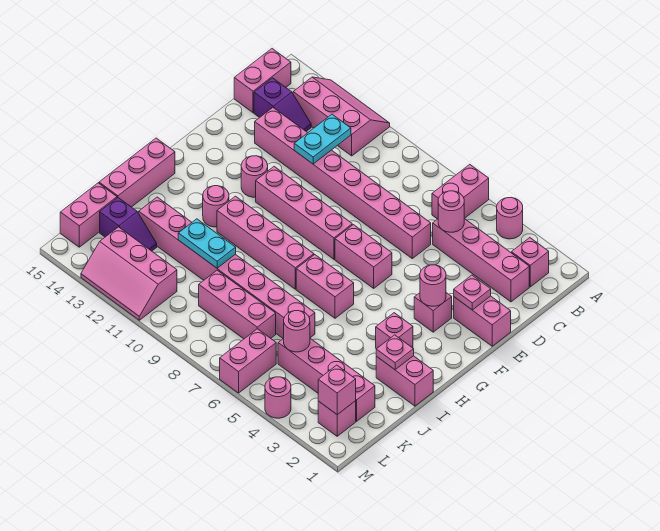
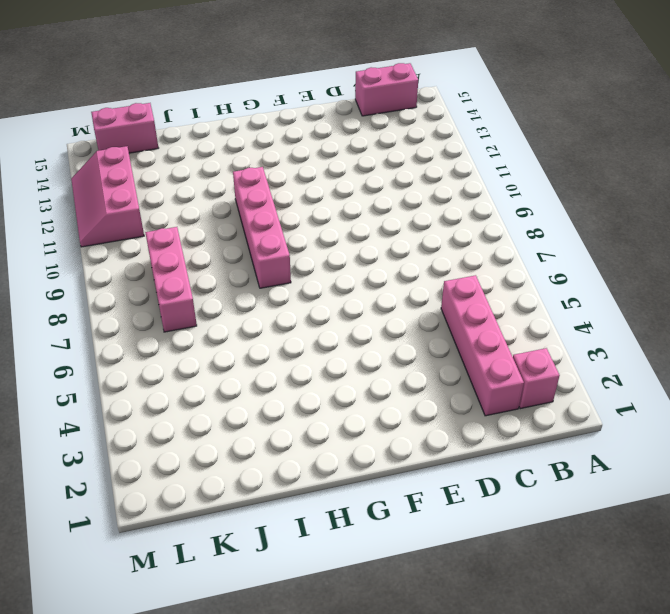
none -> pink round brick A4 level 1
none -> pink brick A6:B6 level 1
none -> pink slope A11:B13 level 1 top B
none -> purple slope C13:C14 level 1 top 14

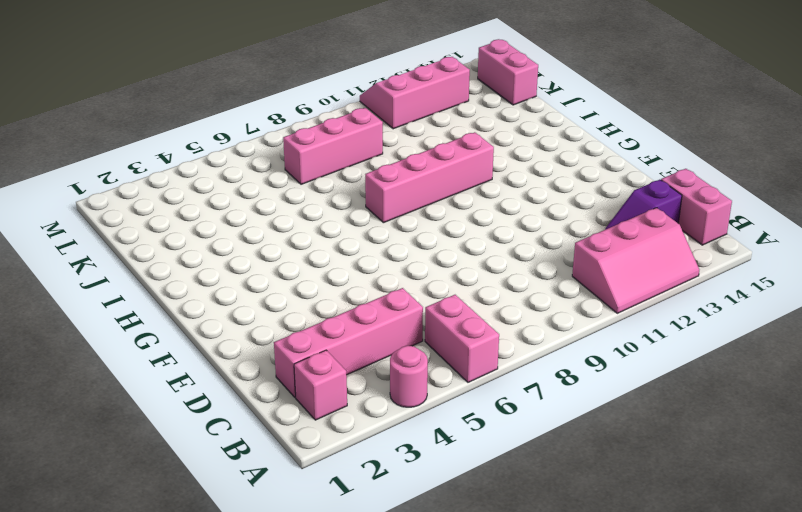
none -> pink brick D6:D13 level 1
none -> pink brick E1:E2 level 1
none -> pink brick F3 level 1
none -> pink brick F6:F7 level 1

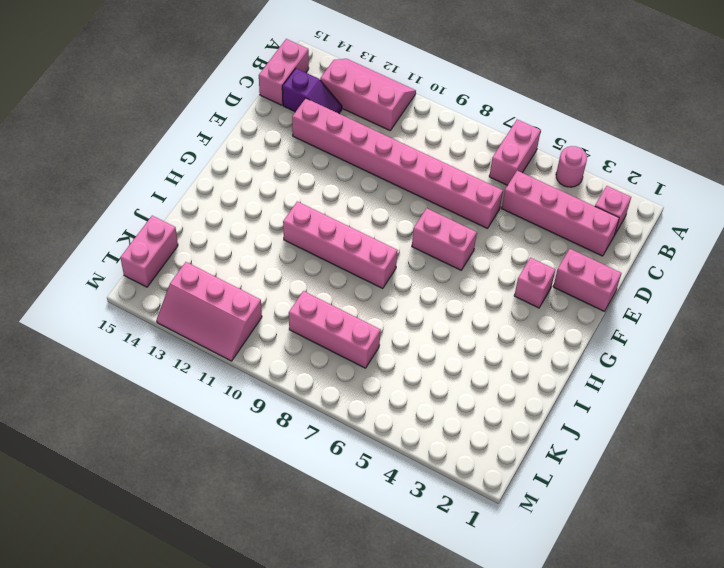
none -> pink brick F8:F11 level 1
none -> pink round brick F12 level 1
none -> pink brick H3 level 1
none -> pink brick H6:H7 level 1

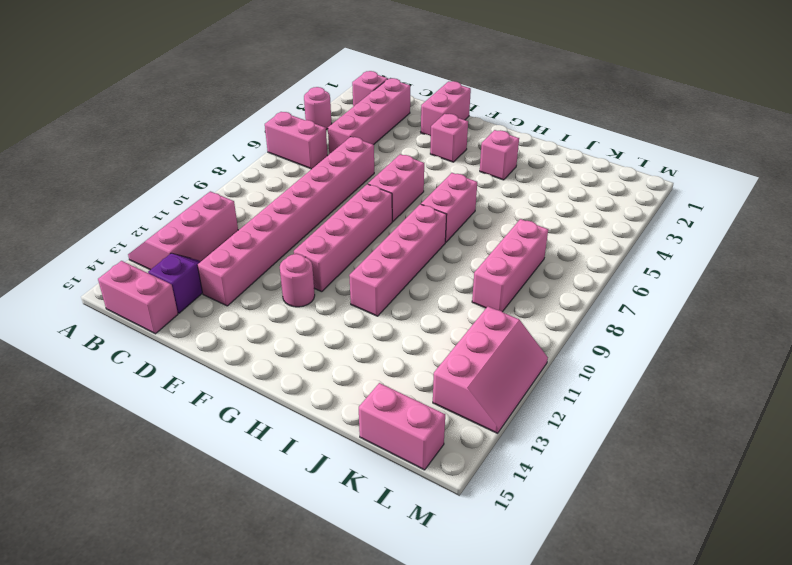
none -> pink round brick H12 level 1
none -> pink brick H15:J15 level 1
none -> pink brick I1:I2 level 1
none -> pink brick J6:J13 level 1

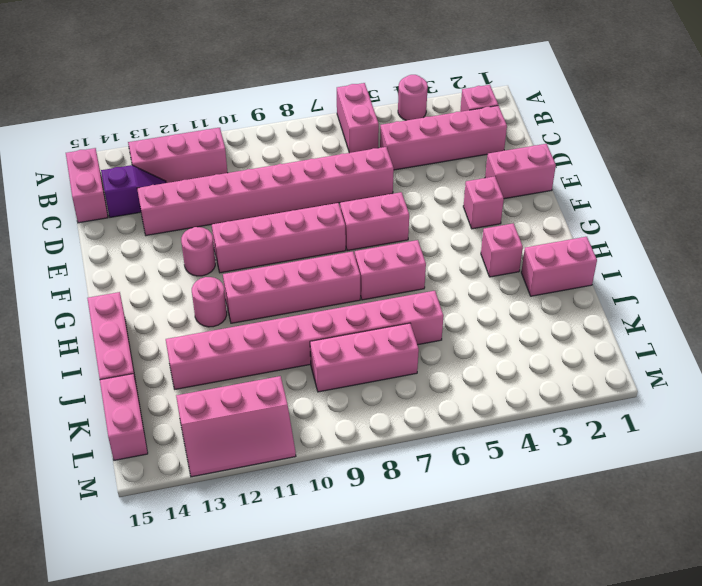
none -> pink brick K2:K5 level 1
none -> purple slope K13:K14 level 1 top 14
none -> pink brick L2 level 1
none -> pink brick L6:M6 level 1

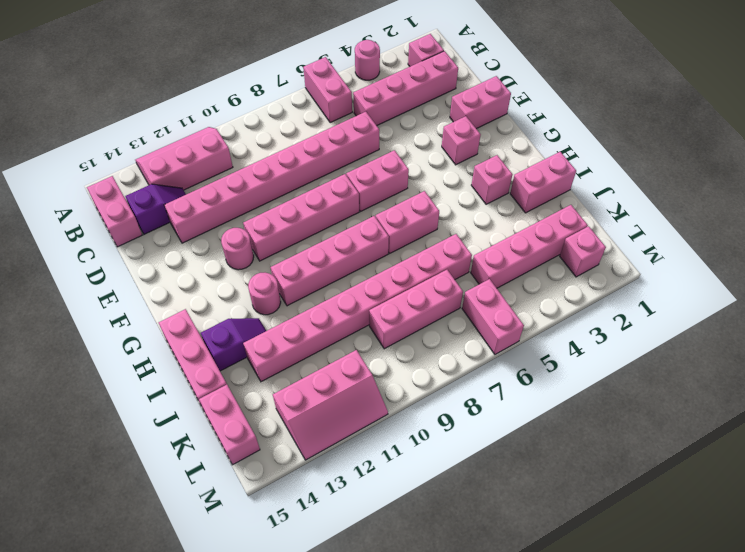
purple slope I13:I14 level 1 top 14 -> purple slope K13:K14 level 1 top 14
none -> pink round brick M4 level 1
none -> pink round brick C5 level 2
none -> cyan plate C11:D11 level 2
none -> pink plate E2 level 2

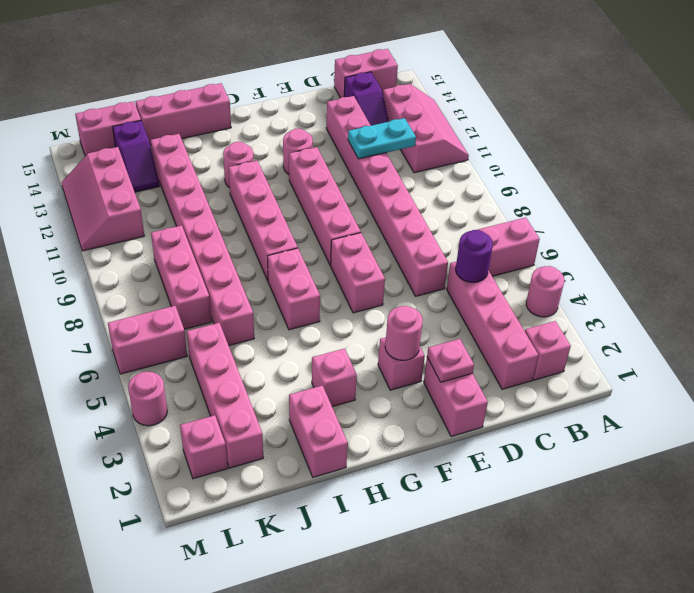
purple round brick C5 level 2 -> pink round brick C5 level 2
none -> pink plate I2 level 2
none -> cyan plate J10:J11 level 2
none -> pink round brick K5 level 2
none -> pink brick L2 level 2

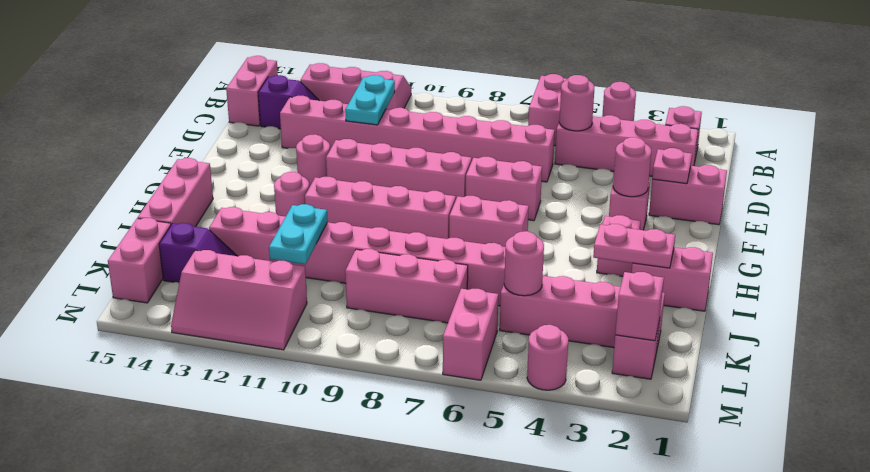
pink plate I2:I3 level 2 -> pink plate I2 level 2
cyan plate J11:K11 level 2 -> cyan plate J10:J11 level 2

